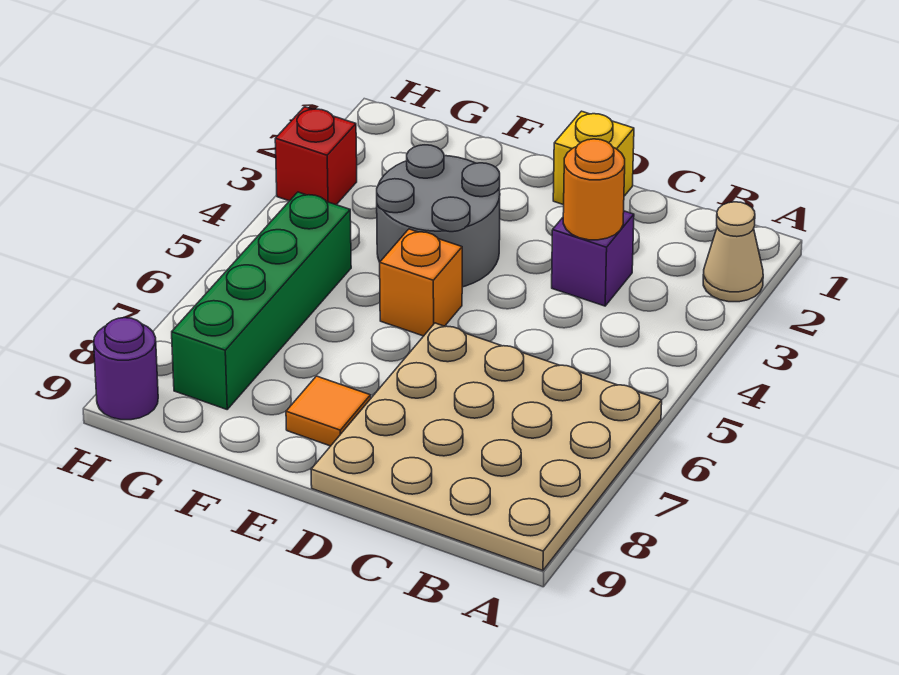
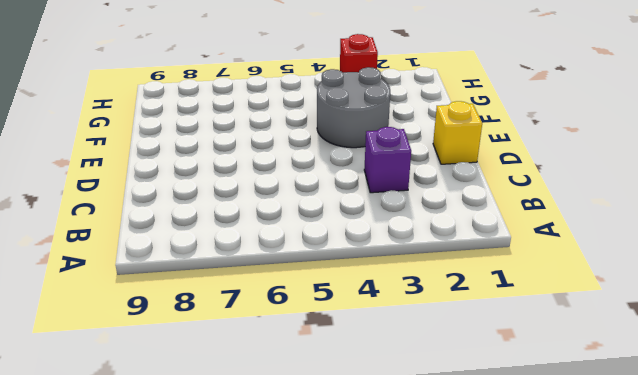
none -> tan cone A2 level 1
none -> tan plate A6:D9 level 1

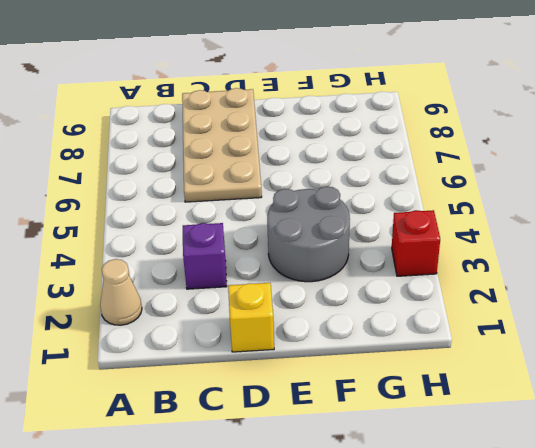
tan plate C6:D9 level 1 -> tan plate A6:D9 level 1
none -> orange brick E5 level 1
none -> orange tile E8 level 1

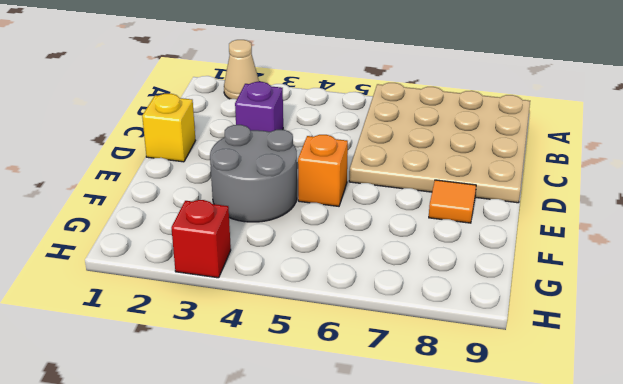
none -> green brick G5:G8 level 1
none -> purple round brick H9 level 1

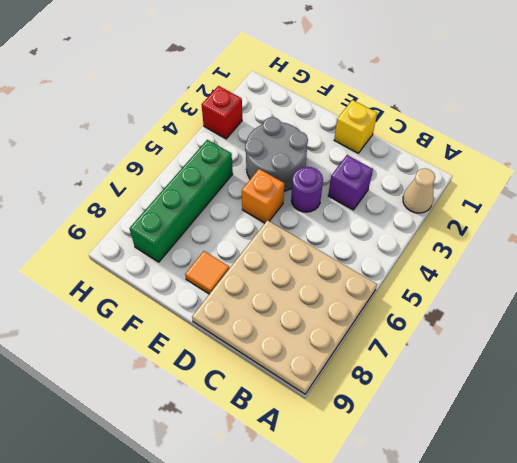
purple round brick D4 level 1 -> purple round brick H9 level 1
none -> orange round brick C3 level 2

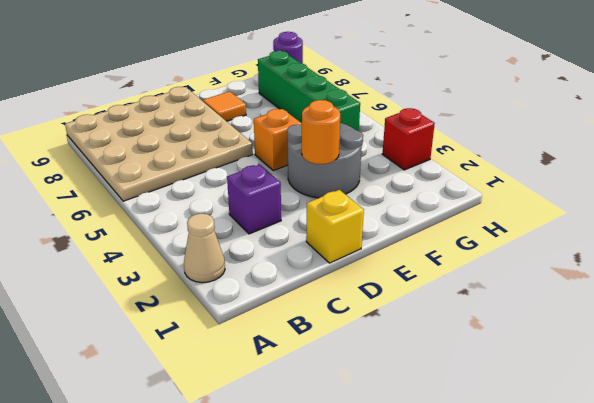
orange round brick E3 level 2 -> orange round brick C3 level 2

